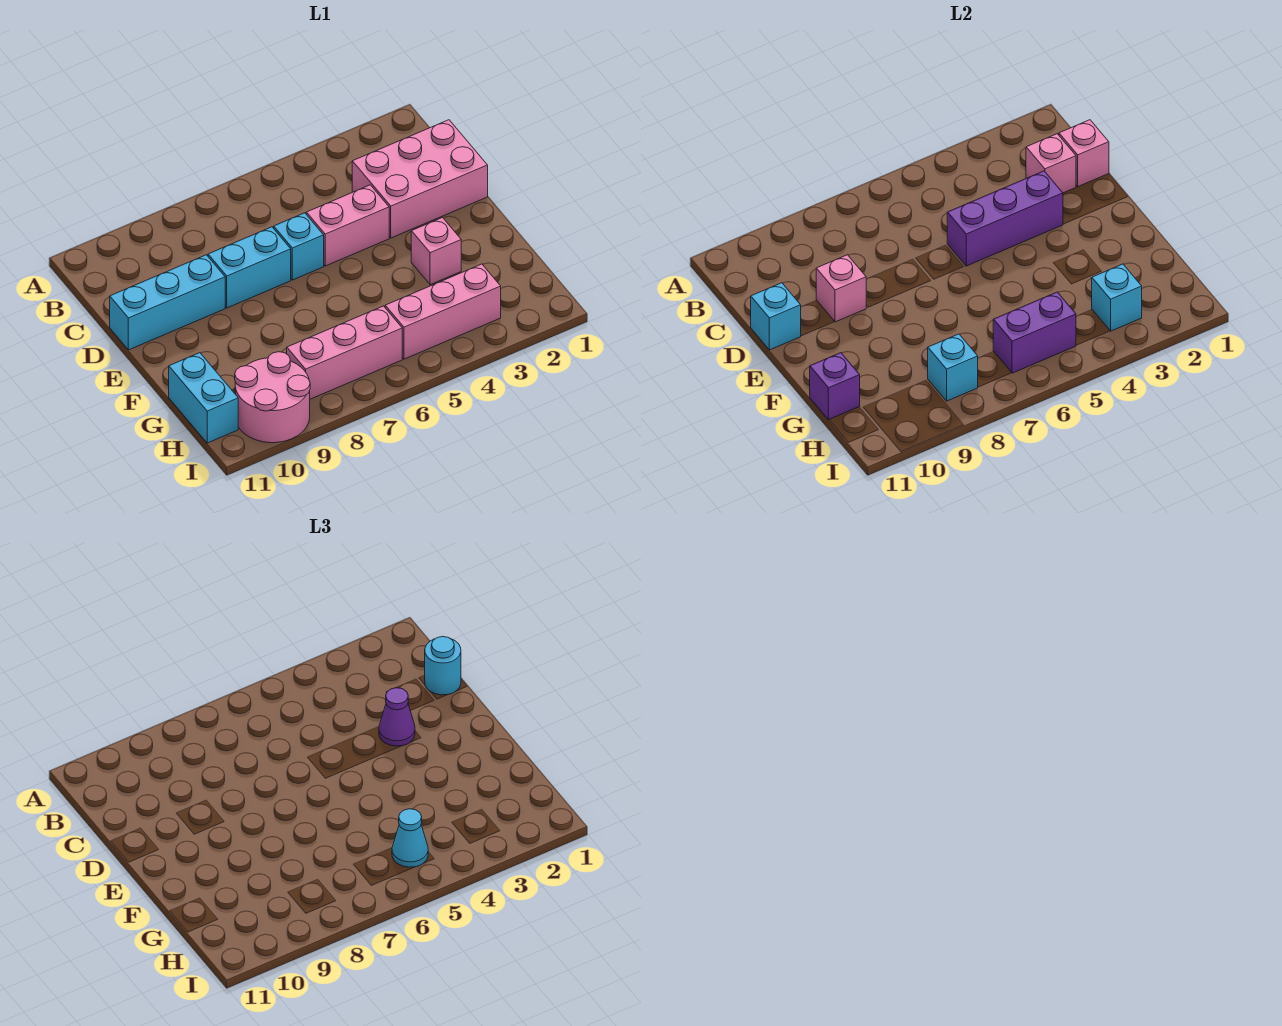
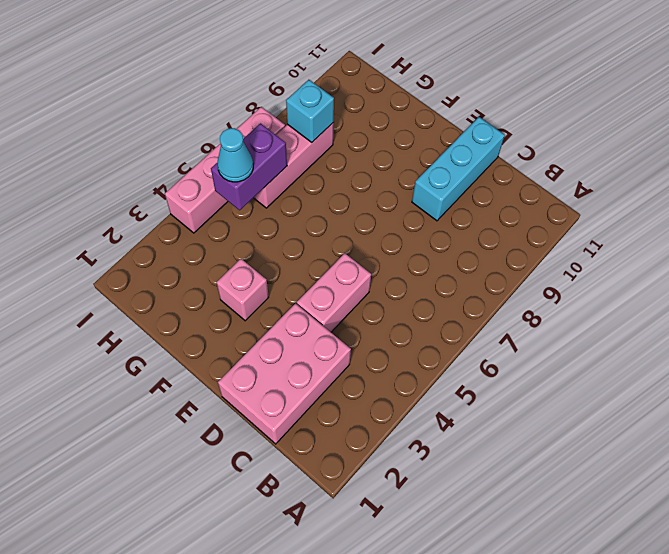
pink brick I4:I7 level 1 -> none
none -> cyan brick D6 level 1
none -> cyan brick D7:D8 level 1
none -> cyan brick G11:H11 level 1

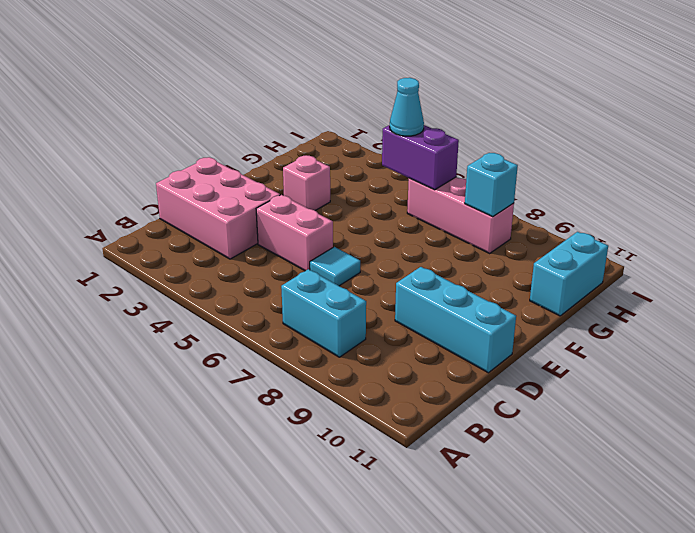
cyan brick B7:B8 level 1 -> cyan brick D7:D8 level 1
cyan tile D6 level 1 -> cyan brick D6 level 1
none -> pink brick H3:H5 level 1
none -> pink round brick H9:I10 level 1
none -> pink brick C1 level 2

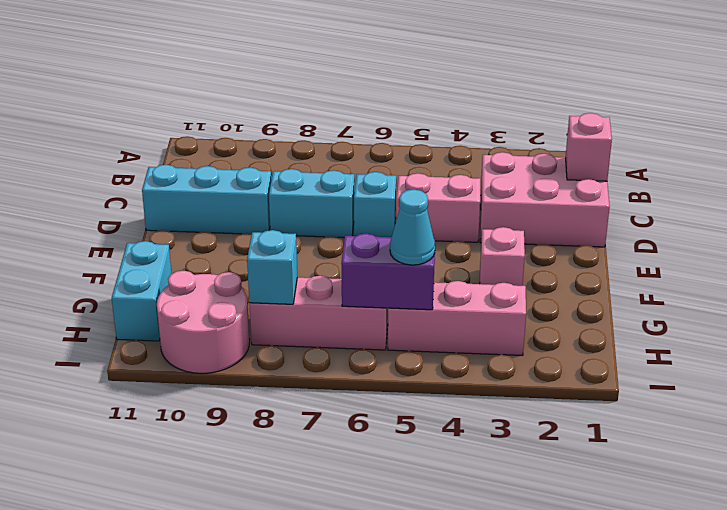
none -> pink brick C2 level 2
none -> purple brick D3:D5 level 2
none -> pink brick D9 level 2

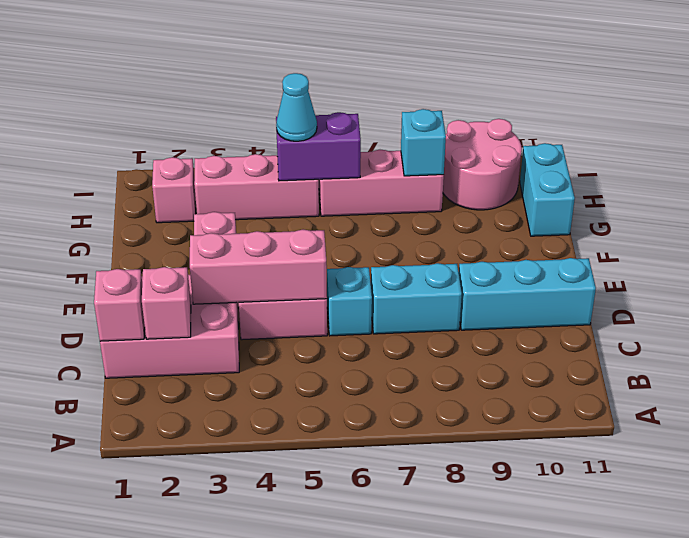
pink brick D3:D5 level 2 -> purple brick D3:D5 level 2
pink brick H2 level 1 -> pink brick D9 level 2
none -> cyan brick D11 level 2
none -> purple brick G11 level 2
none -> cyan brick H3 level 2

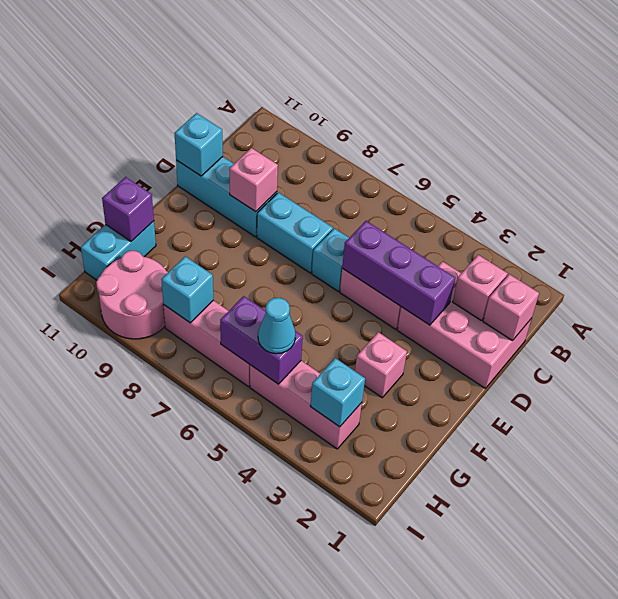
none -> cyan round brick C1 level 3
none -> purple cone D3 level 3

